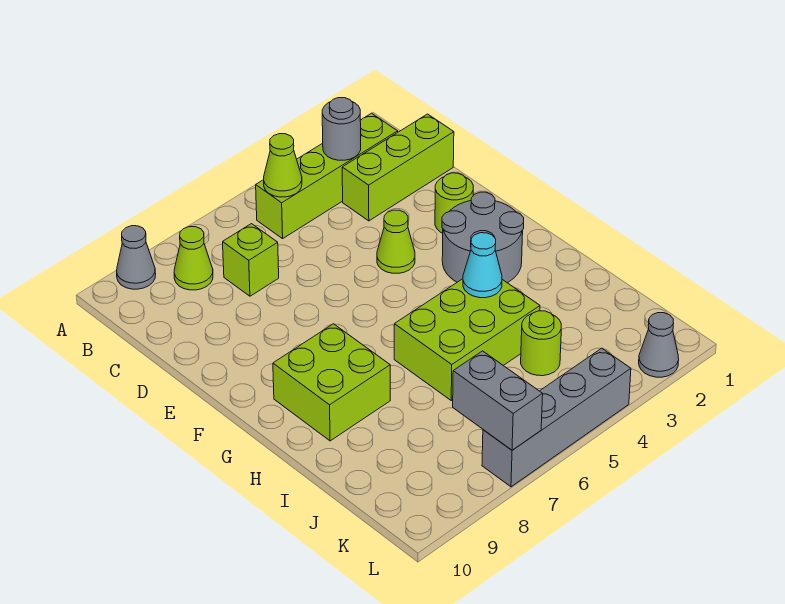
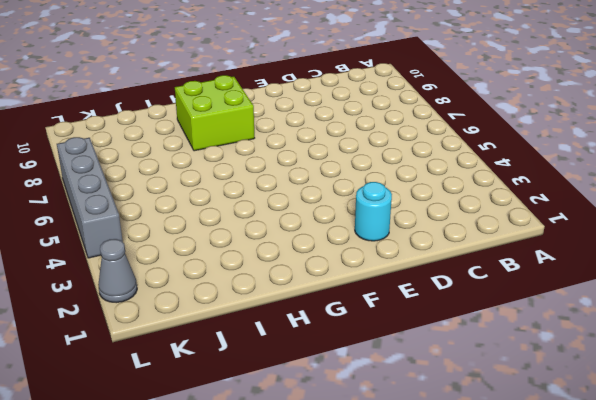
cyan round brick E2 level 1 -> lime round brick E2 level 1
none -> grey cone A9 level 1
none -> lime brick B2:B5 level 1
none -> lime cone B8 level 1

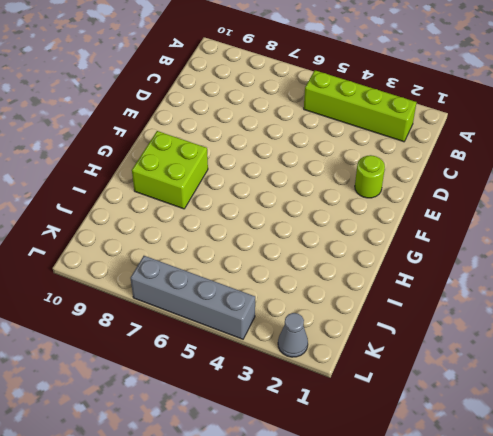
none -> grey cone A9 level 1
none -> lime cone B8 level 1
none -> lime brick C1:C3 level 1

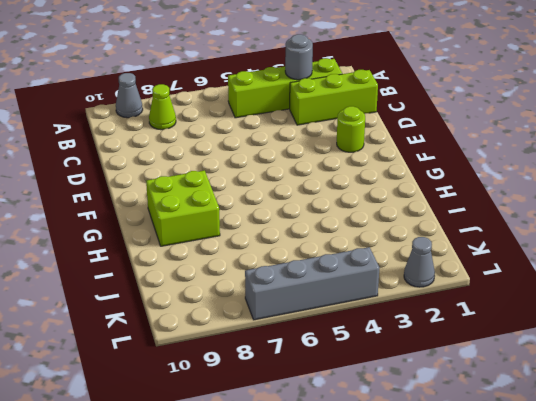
none -> lime brick C7 level 1
none -> lime cone E4 level 1
none -> grey round brick F2:G3 level 1

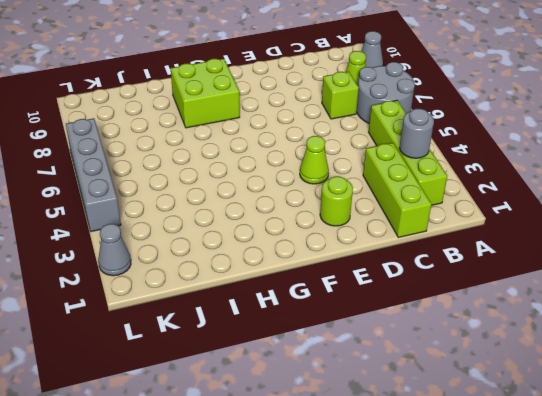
grey round brick A6:B7 level 1 -> grey round brick F2:G3 level 1
none -> lime brick H4:I6 level 1
none -> lime round brick J4 level 1
none -> lime cone B5 level 2

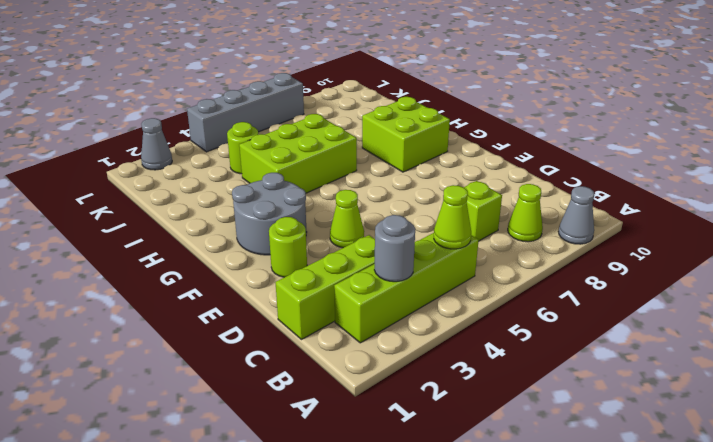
none -> cyan cone H4 level 2
none -> grey brick K7:L7 level 2

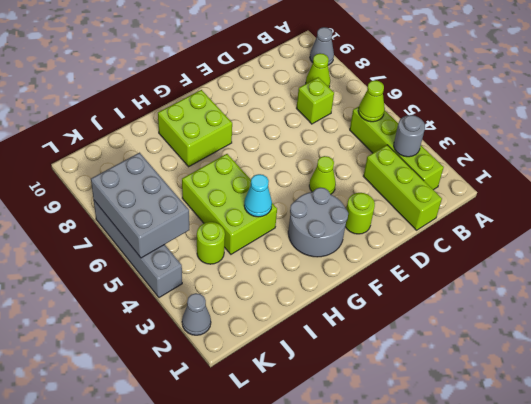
grey brick K5:L7 level 2 -> grey brick K7:L7 level 2

